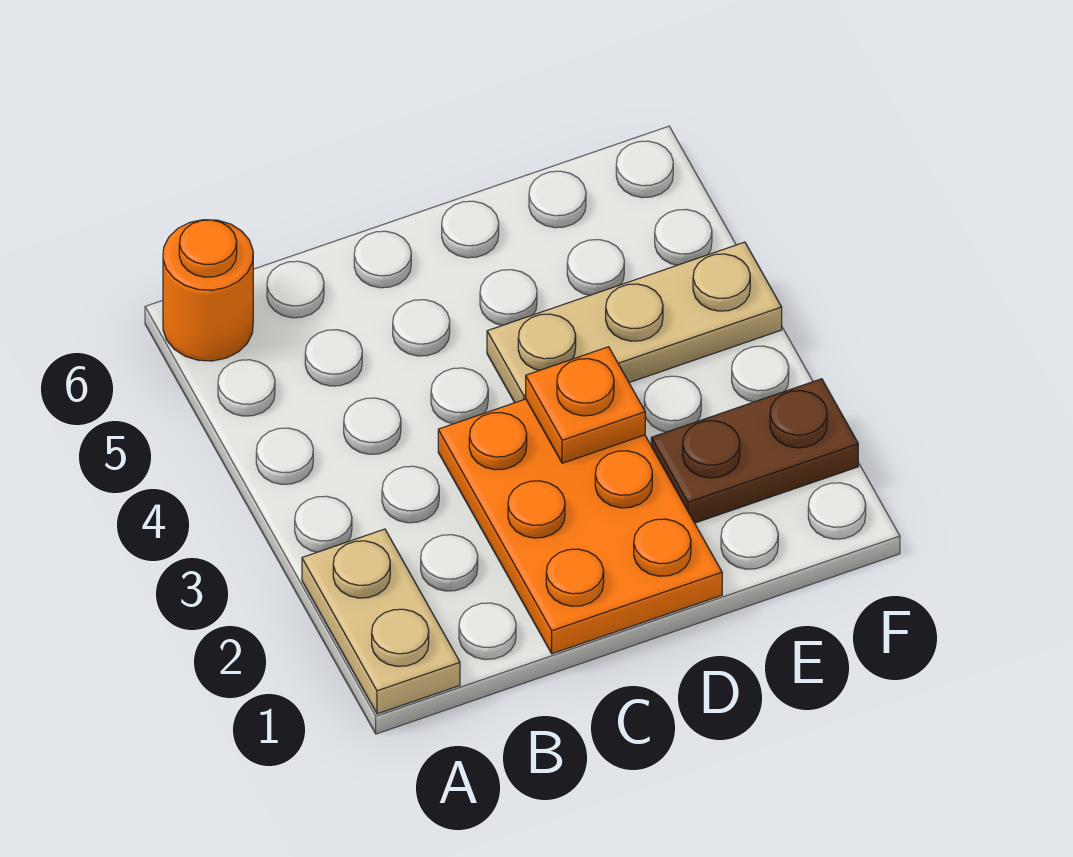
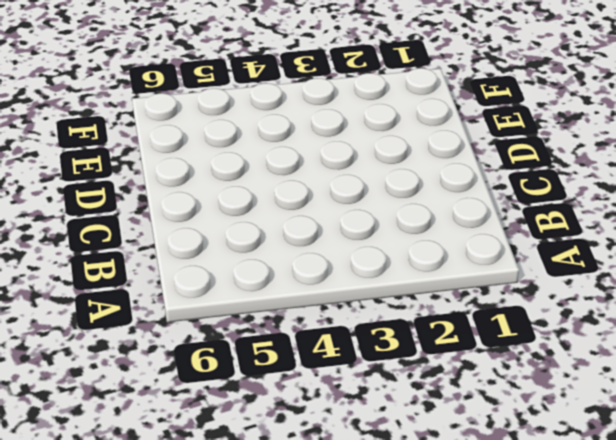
none -> tan plate A1:A2 level 1
none -> orange round brick A6 level 1

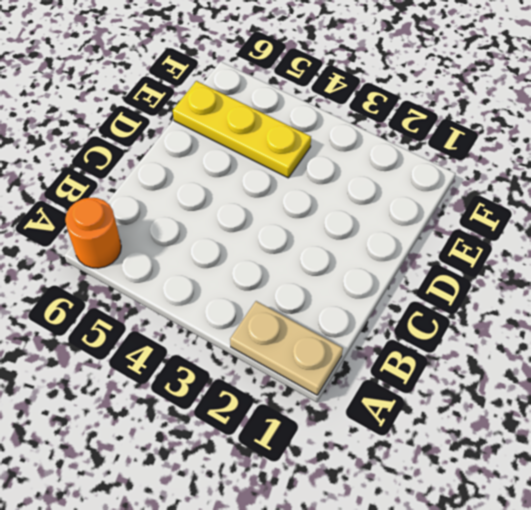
yellow plate E4:E6 level 1 -> tan plate D4:F4 level 1
none -> orange plate C1:D3 level 1
none -> brown plate E2:F2 level 1

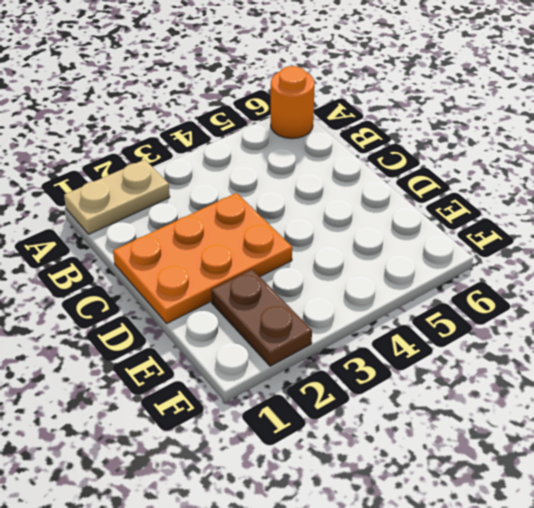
none -> tan plate D4:F4 level 1
none -> orange plate D3 level 2

